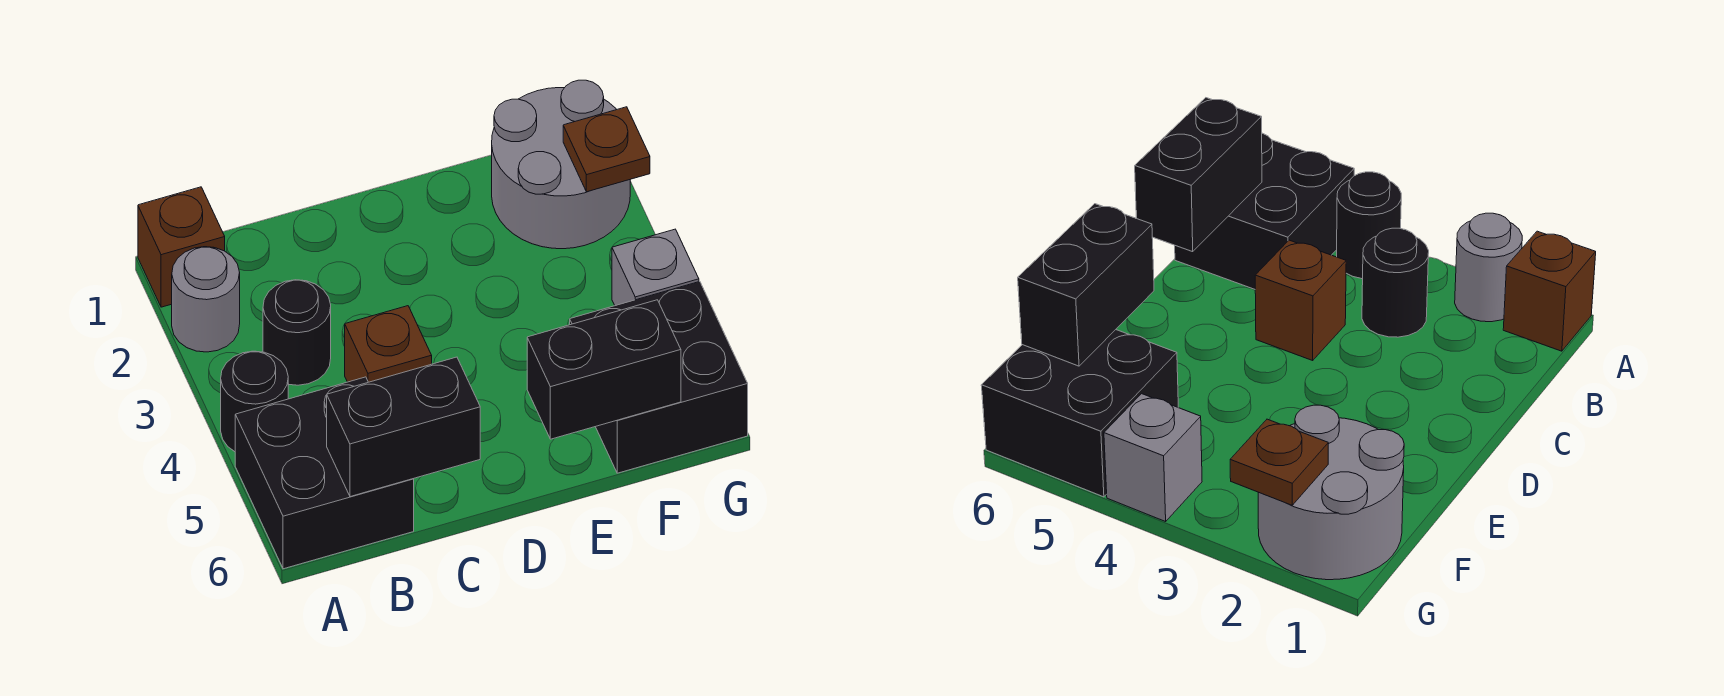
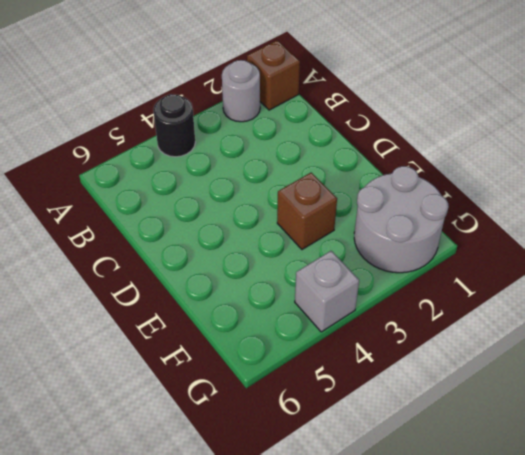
brown brick E3 level 1 -> brown brick C4 level 1
none -> black brick A5:B6 level 1
none -> black round brick B3 level 1
none -> black brick F5:G6 level 1

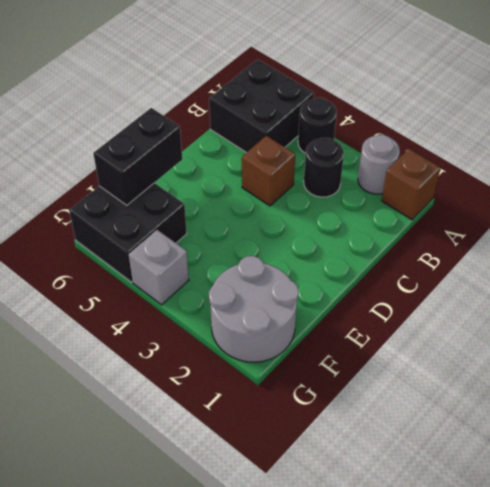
none -> black brick B6:C6 level 2
none -> brown plate G2 level 2

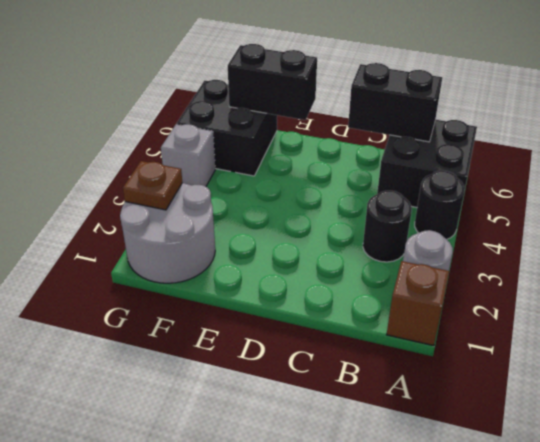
none -> brown brick C4 level 1

